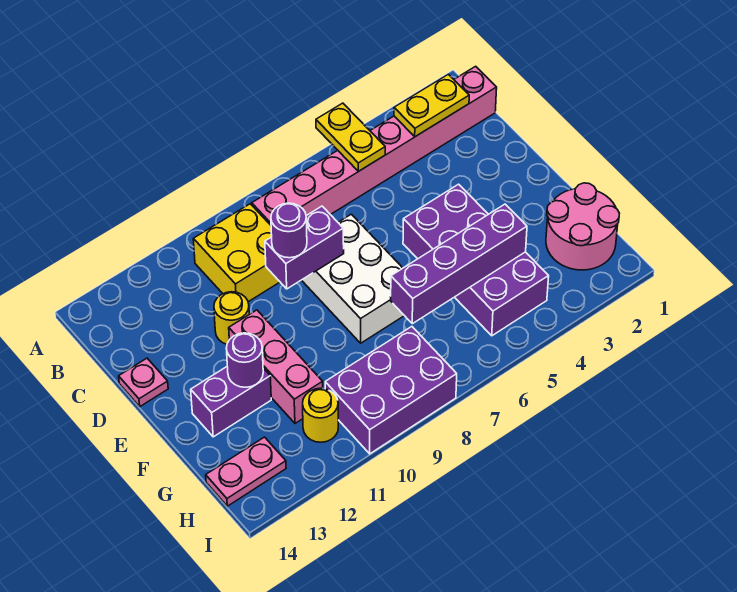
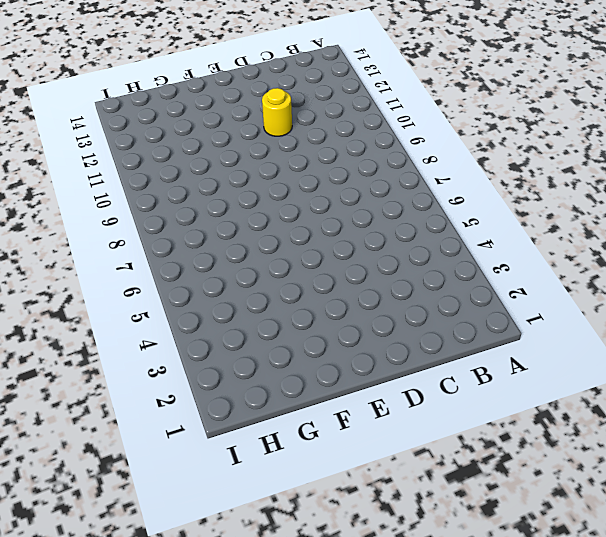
none -> pink brick B1:B8 level 1
none -> yellow brick B9:C10 level 1
none -> white brick D7:F8 level 1

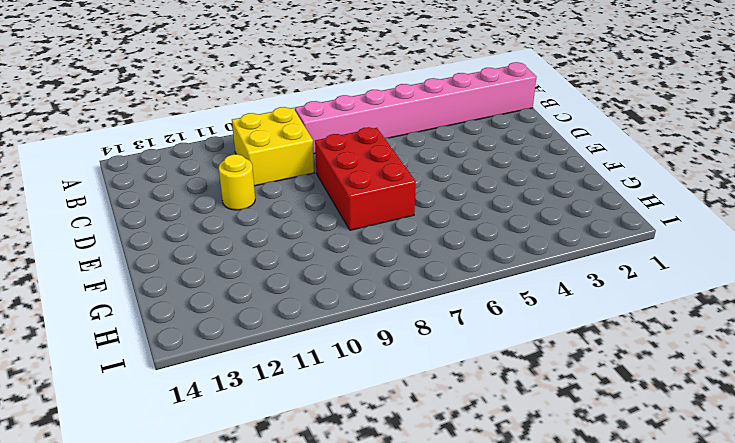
red brick D7:F8 level 1 -> white brick D7:F8 level 1
none -> pink plate D14 level 1
none -> purple brick E4:H5 level 1
none -> pink brick E11:G11 level 1

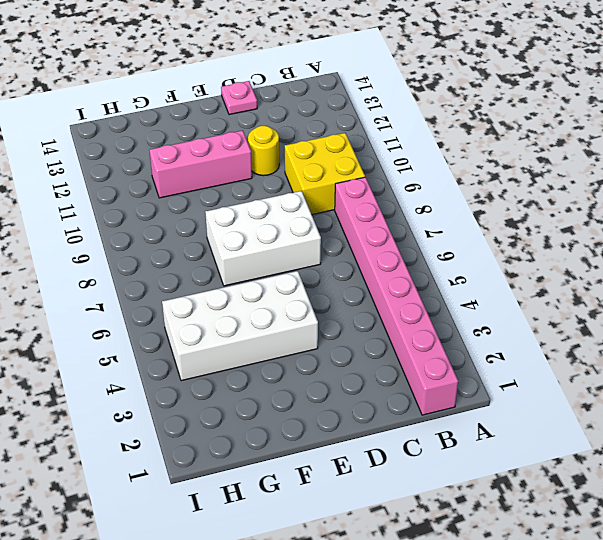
white brick E4:H5 level 1 -> purple brick E4:H5 level 1
none -> purple brick F12:F13 level 1
none -> pink round brick G1:H2 level 1
none -> purple brick H8:I10 level 1

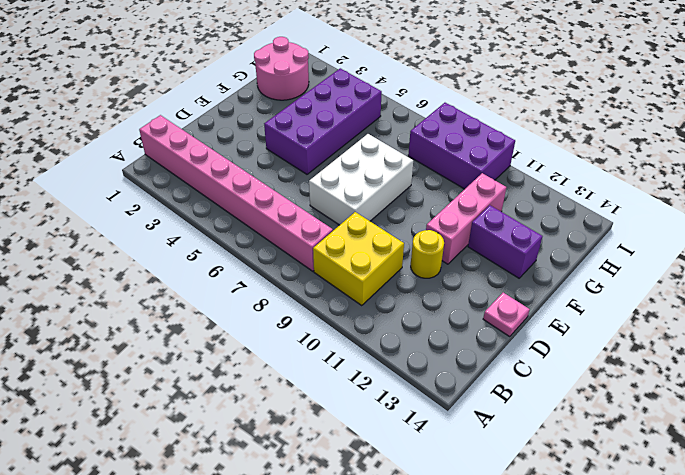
none -> yellow round brick H11 level 1
none -> pink plate H13:H14 level 1
none -> yellow plate A5:B5 level 2

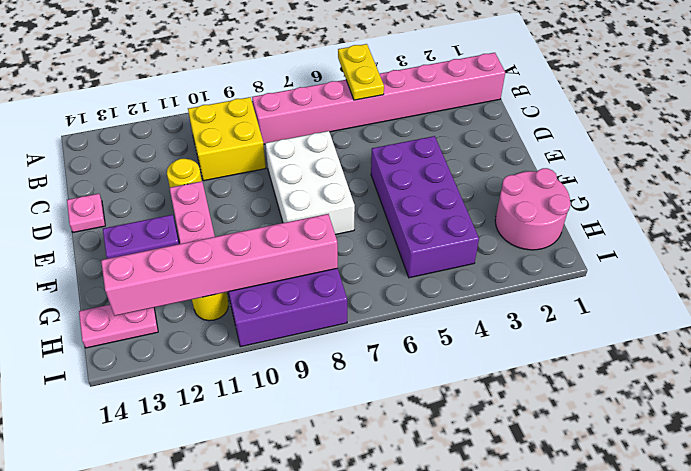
pink brick H8:H13 level 2 -> none
none -> yellow plate B2:B3 level 2
none -> purple brick D8:D9 level 2
none -> purple round brick F12 level 2

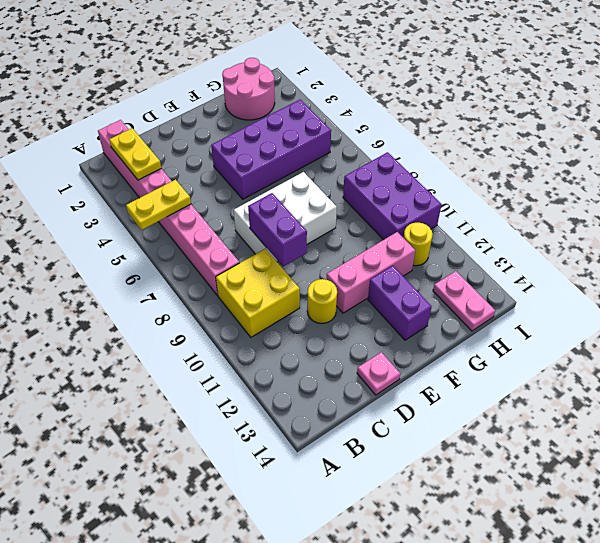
none -> purple round brick F12 level 2
none -> purple brick G4:G7 level 2
none -> purple round brick D9 level 3

